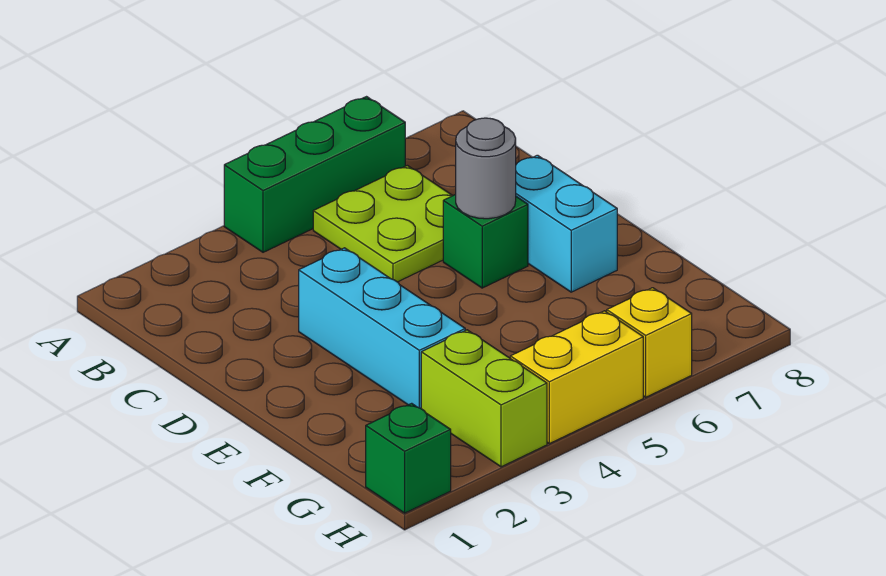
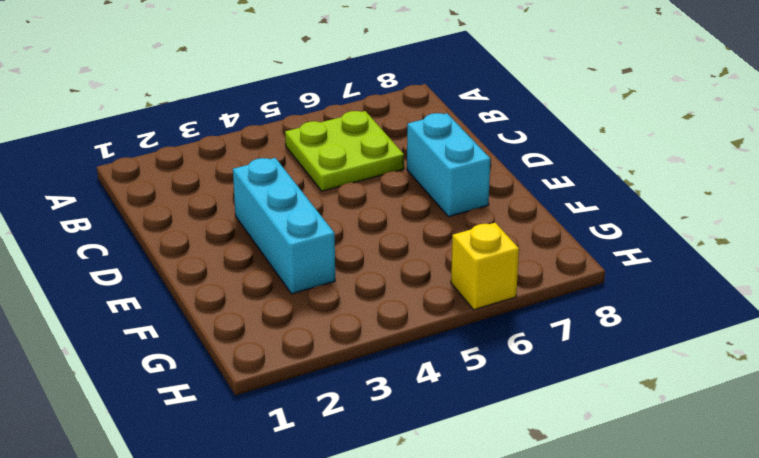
none -> green brick A4:A6 level 1
none -> green brick D6 level 1

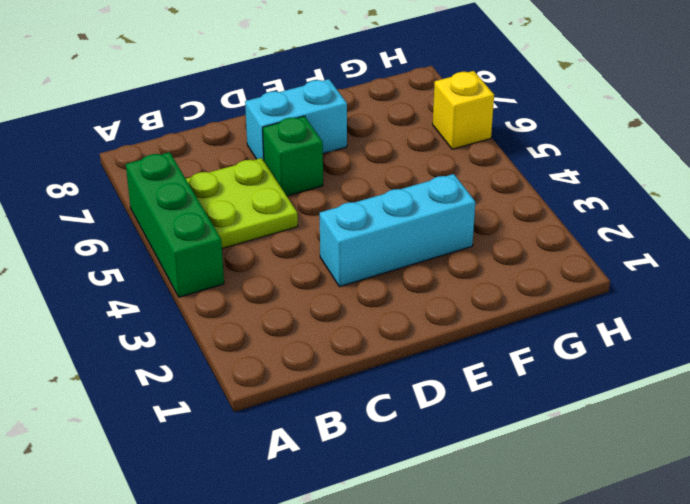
none -> lime brick G3:H3 level 1
none -> green brick H1 level 1

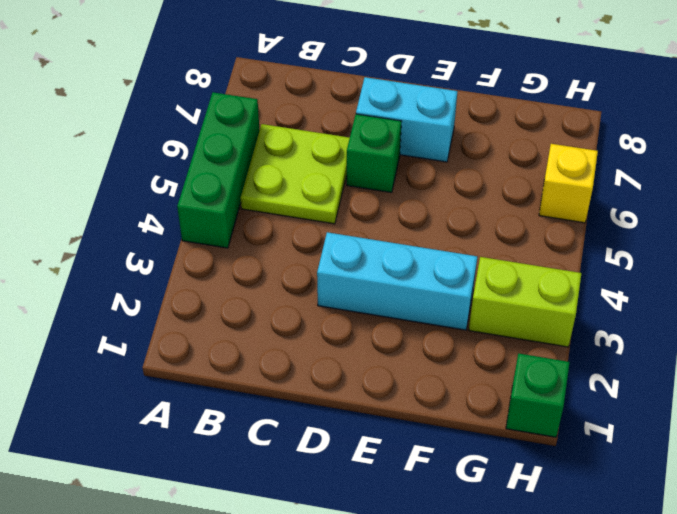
none -> yellow brick H4:H5 level 1
none -> grey round brick D6 level 2

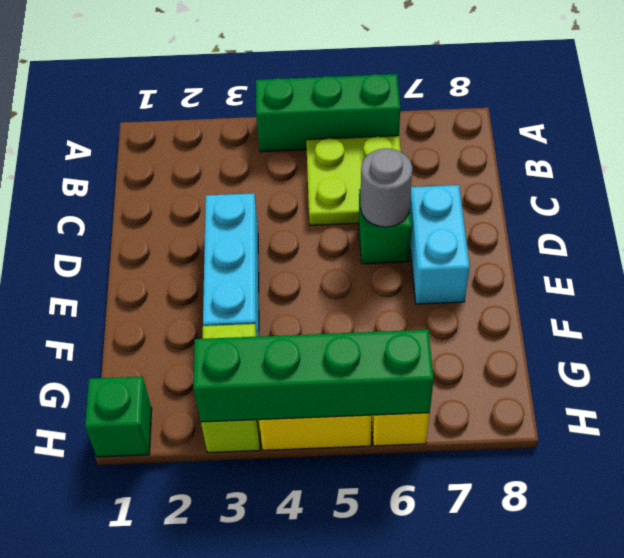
green brick H3:H6 level 2 -> none

